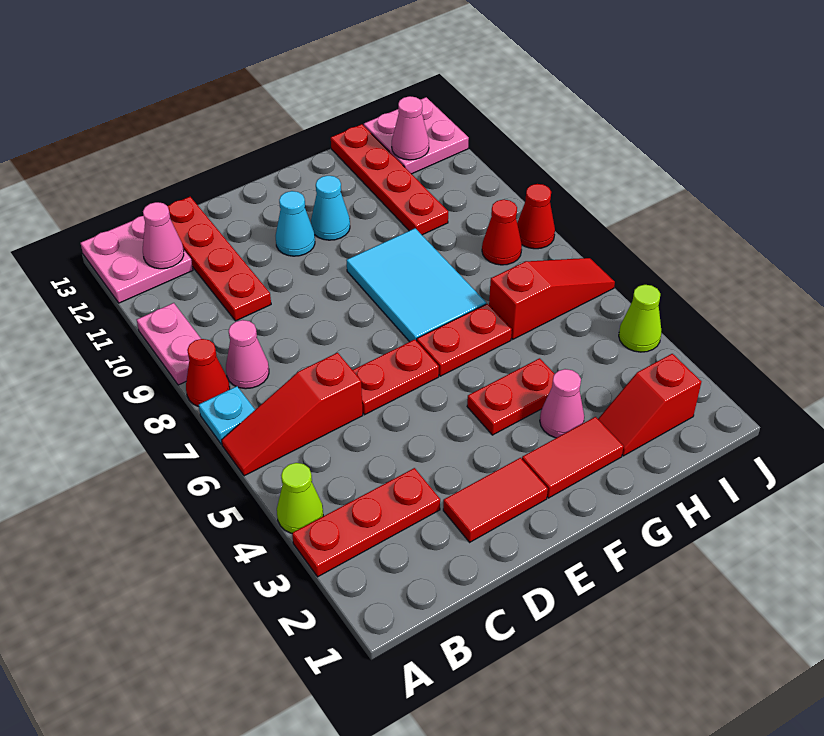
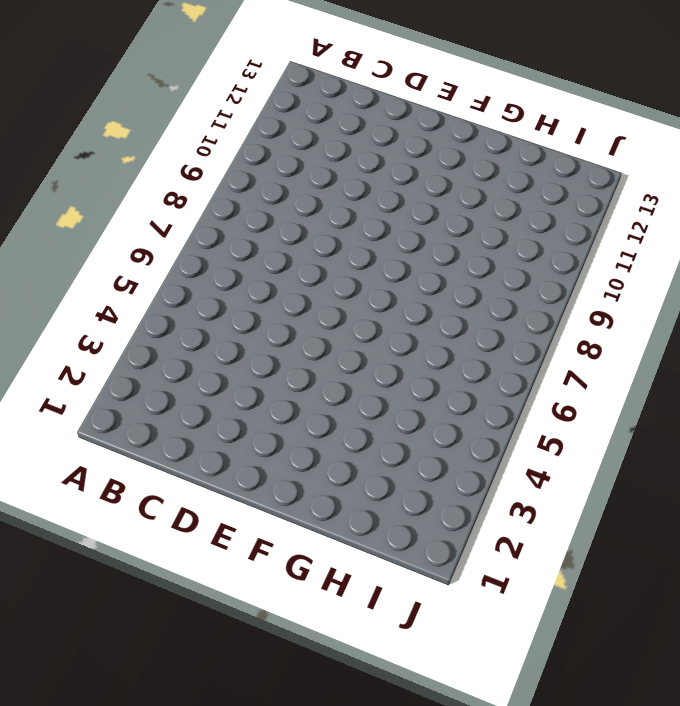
none -> red plate A3:C3 level 1
none -> lime cone A4 level 1
none -> red slope A6:C6 level 1 top C

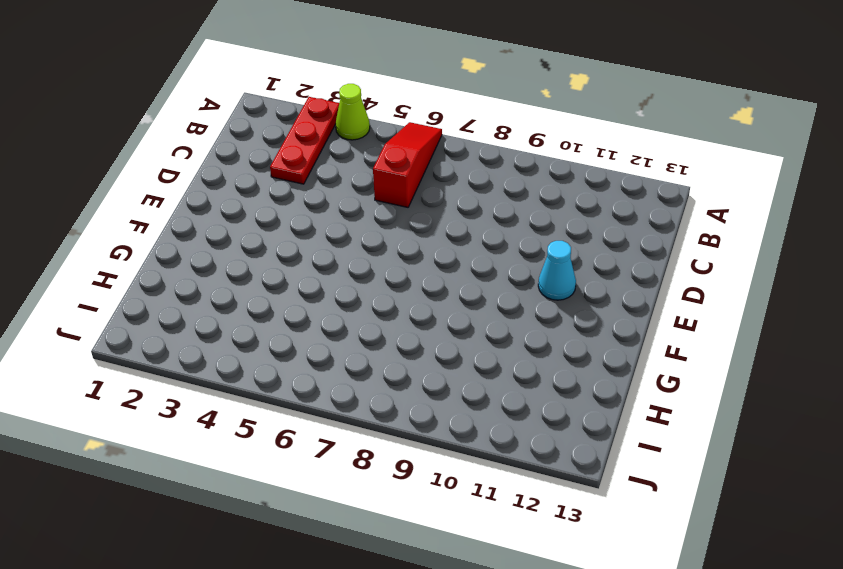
none -> cyan plate A7 level 1
none -> red cone A8 level 1
none -> pink plate A9:A10 level 1

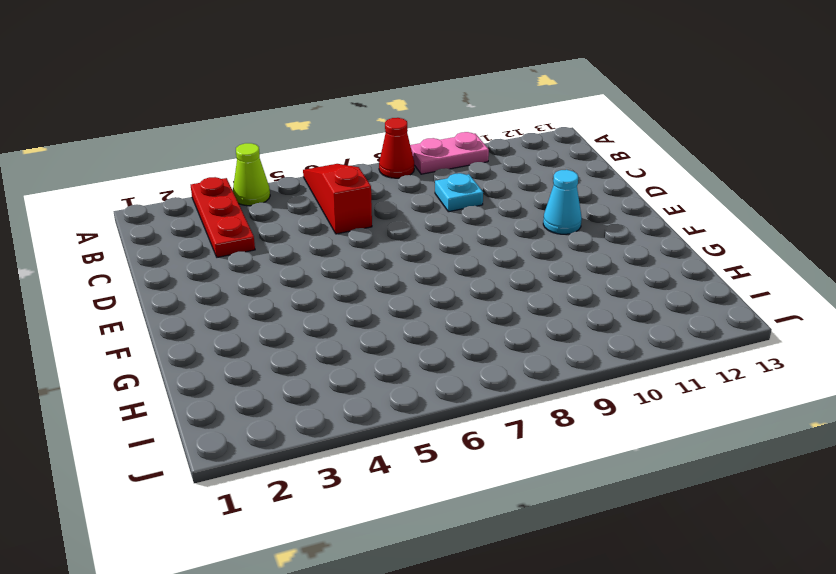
cyan plate C9 level 1 -> cyan plate A7 level 1
none -> pink plate A12:B13 level 1
none -> pink cone B8 level 1
none -> red plate C10:C13 level 1

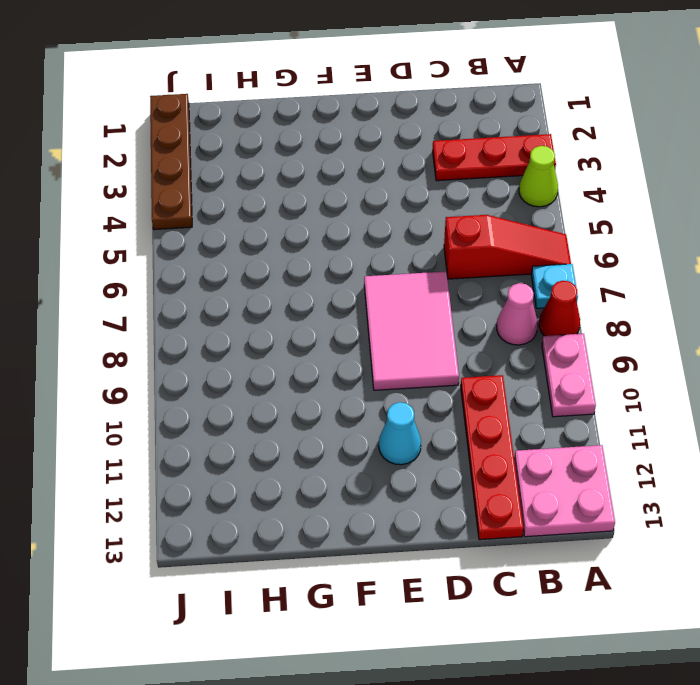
pink tile D7:E9 level 1 -> none
brown plate J1:J4 level 1 -> lime cone J4 level 1
none -> red tile D2:E2 level 1
none -> red plate D6:E6 level 1
none -> red tile F2:G2 level 1

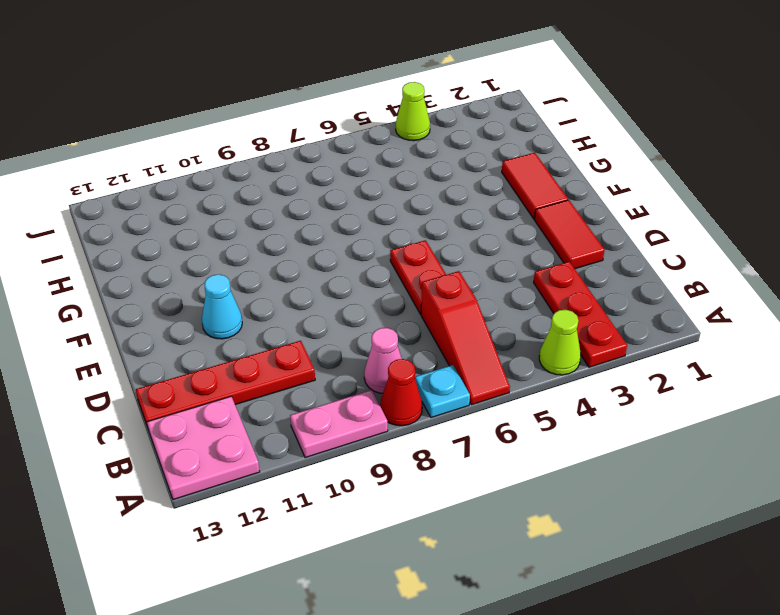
none -> red plate F4:G4 level 1
none -> red plate F6:G6 level 1
none -> cyan tile F7:G9 level 1

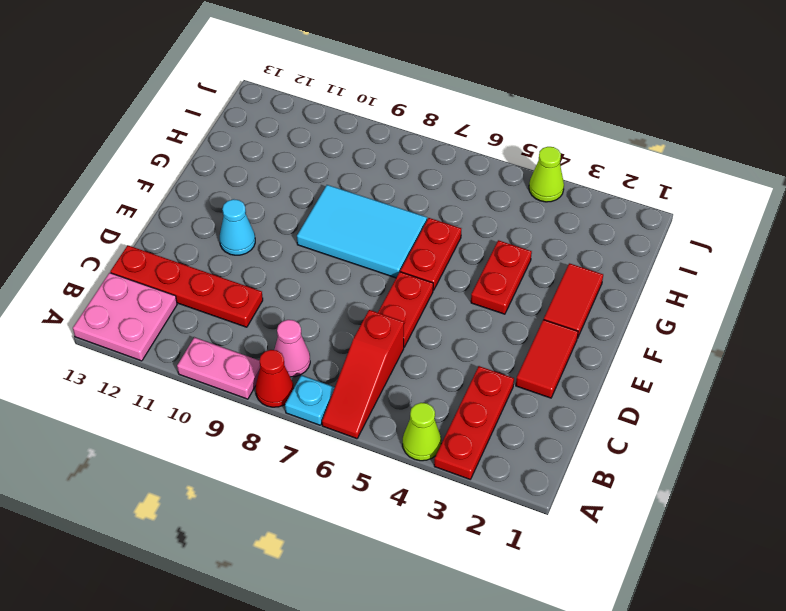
none -> cyan cone F11 level 1
none -> pink cone G3 level 1
none -> red slope H2:I2 level 1 top I

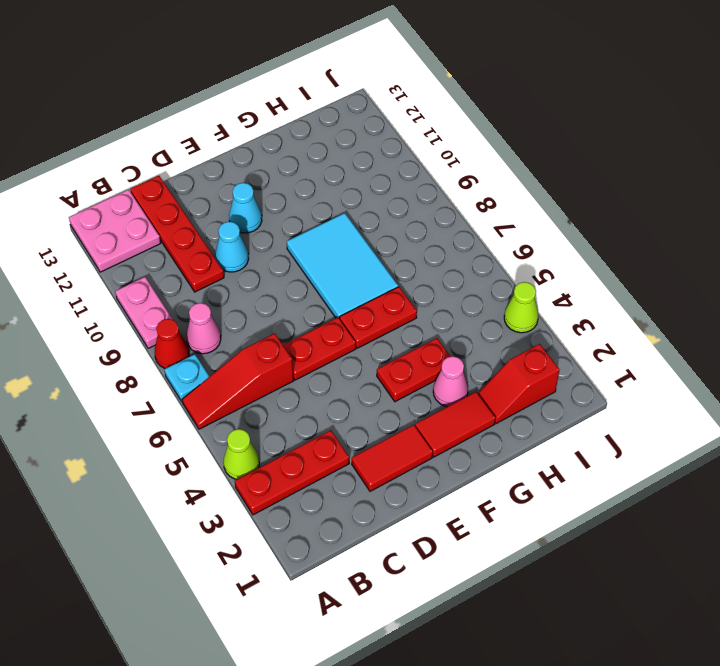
cyan cone D10 level 1 -> cyan cone F11 level 1
none -> red slope H6:J6 level 1 top H
none -> red plate H10:H13 level 1
none -> red cone I8 level 1

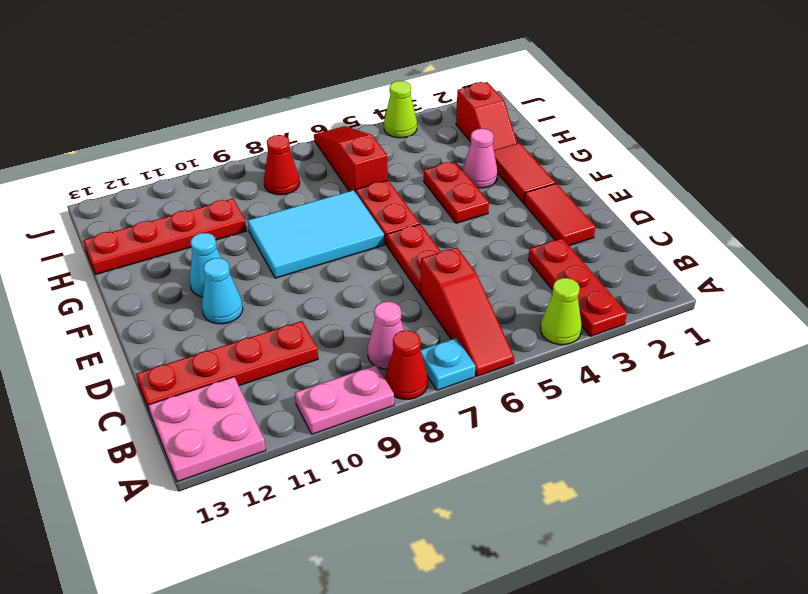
none -> pink plate I12:J13 level 1
none -> red cone J8 level 1
none -> pink cone B12 level 2

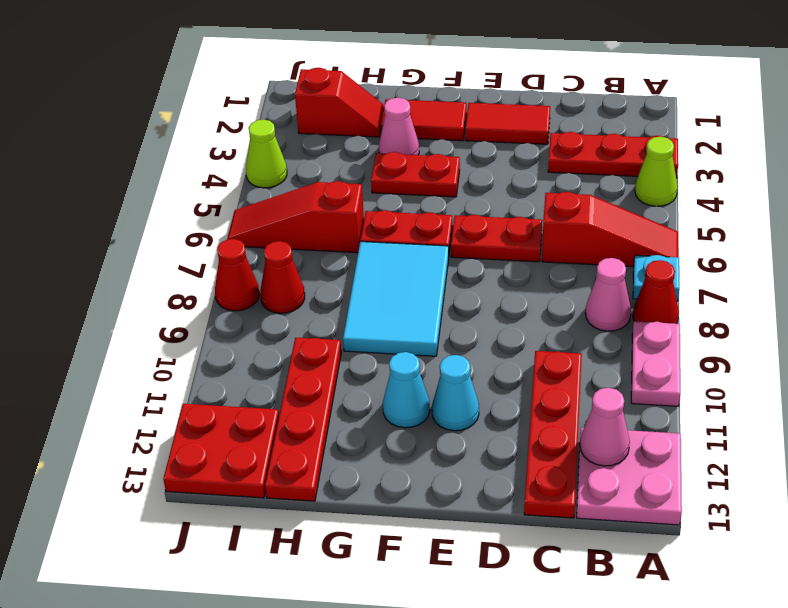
red plate I12:J13 level 1 -> pink plate I12:J13 level 1
none -> pink cone I12 level 2

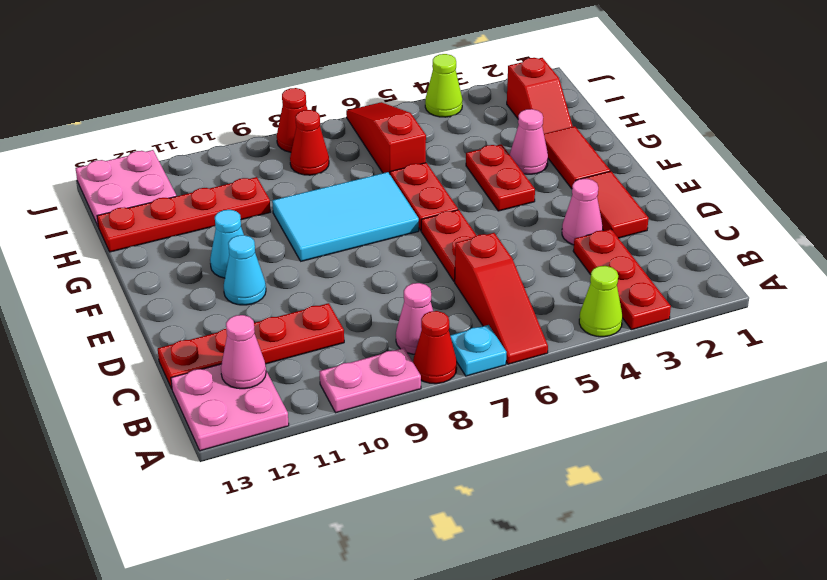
pink cone D3 level 1 -> pink cone I12 level 2

